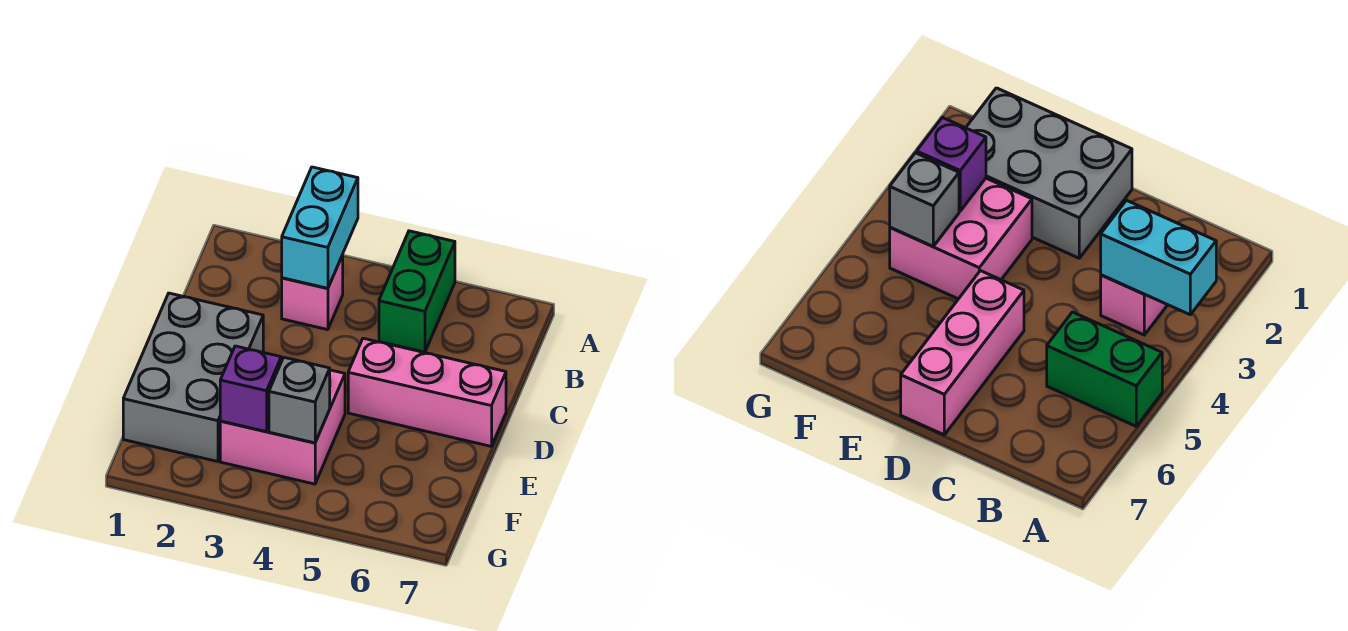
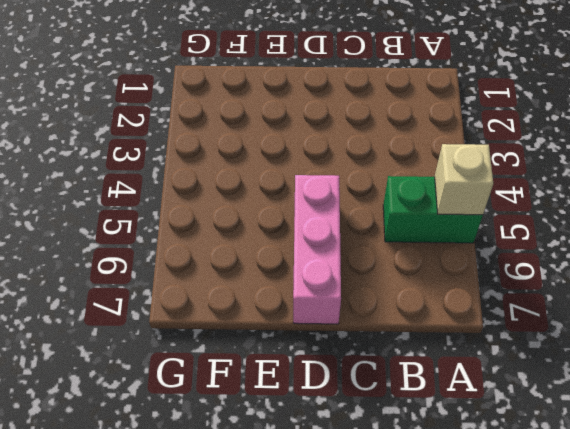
tan brick A5 level 2 -> none
none -> pink brick B3 level 1
none -> grey brick D1:F2 level 1

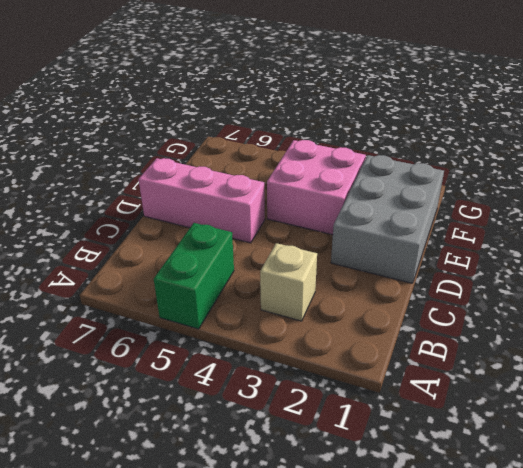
tan brick B3 level 1 -> pink brick B3 level 1
none -> cyan brick A3:B3 level 2
none -> purple brick F3 level 2

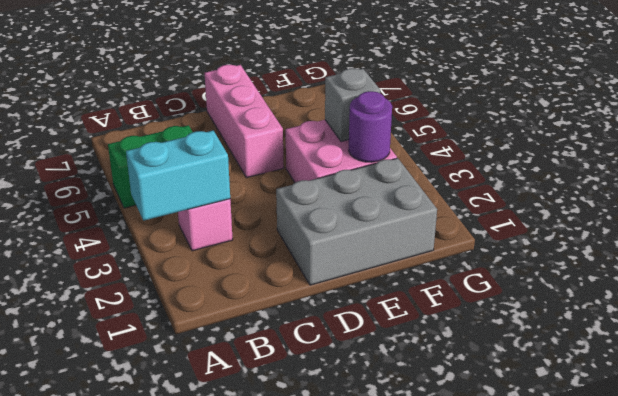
purple round brick F3 level 2 -> purple brick F3 level 2

